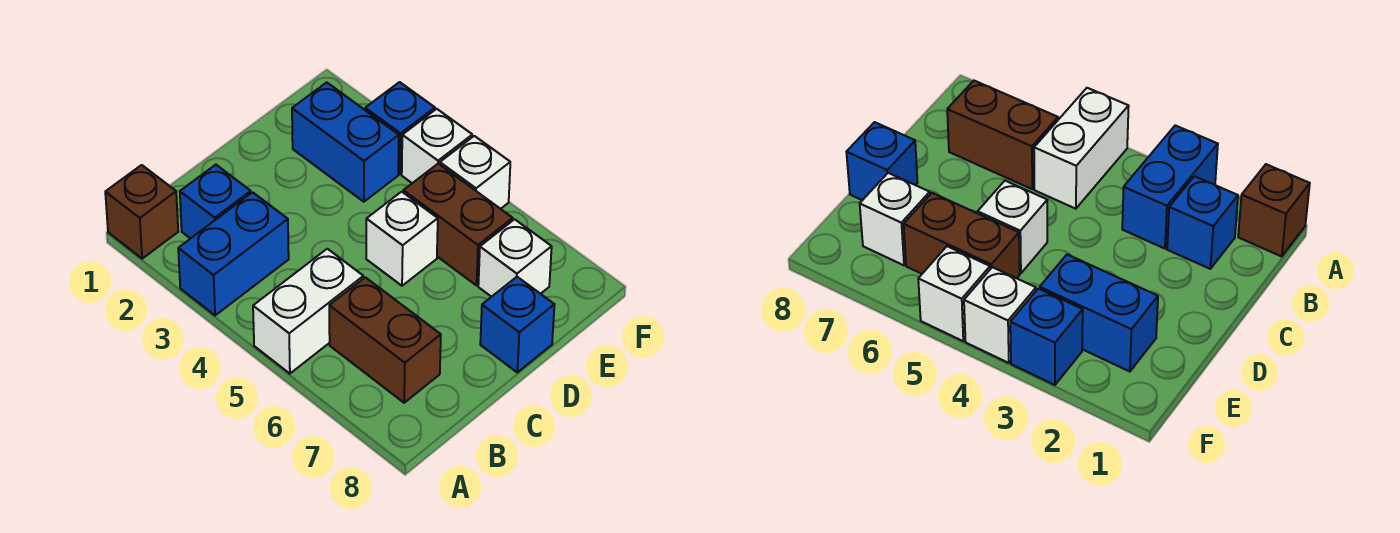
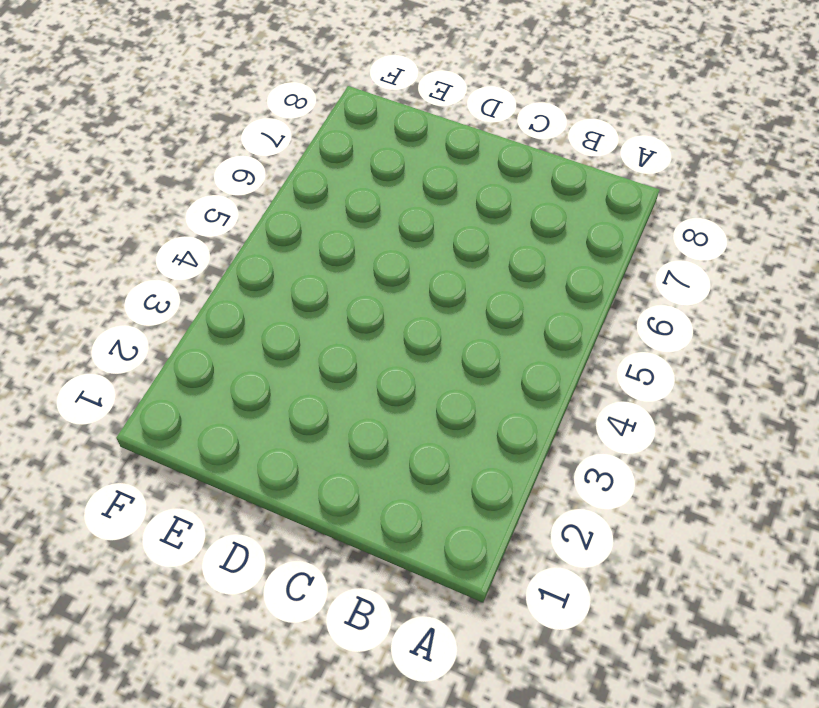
none -> brown brick A1 level 1
none -> blue brick A3:B3 level 1
none -> white brick A5:B5 level 1

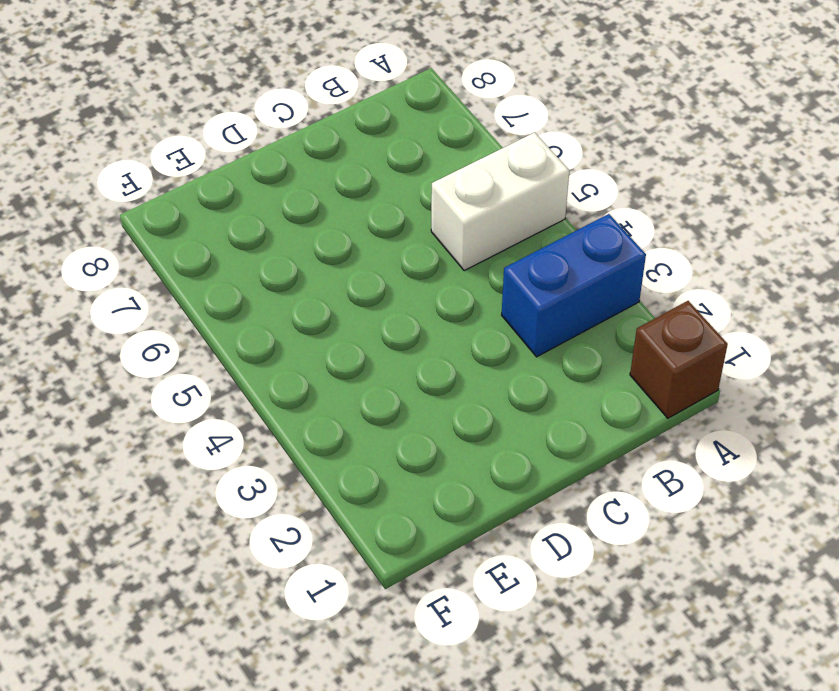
none -> blue brick B2 level 1
none -> brown brick B6:B7 level 1
none -> white brick D5 level 1

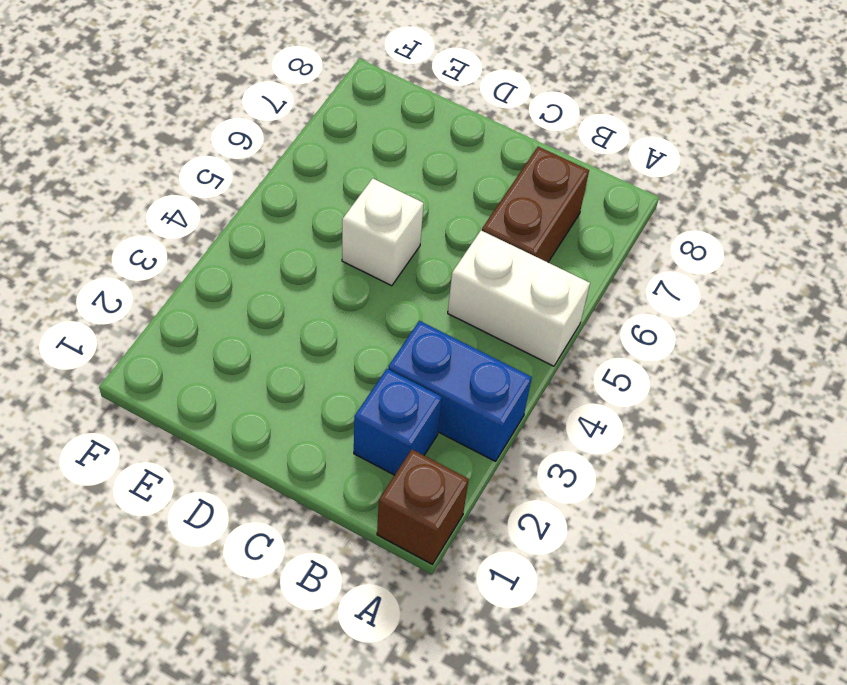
none -> blue brick D8 level 1
none -> blue brick E2:E3 level 1
none -> brown brick E5:E6 level 1

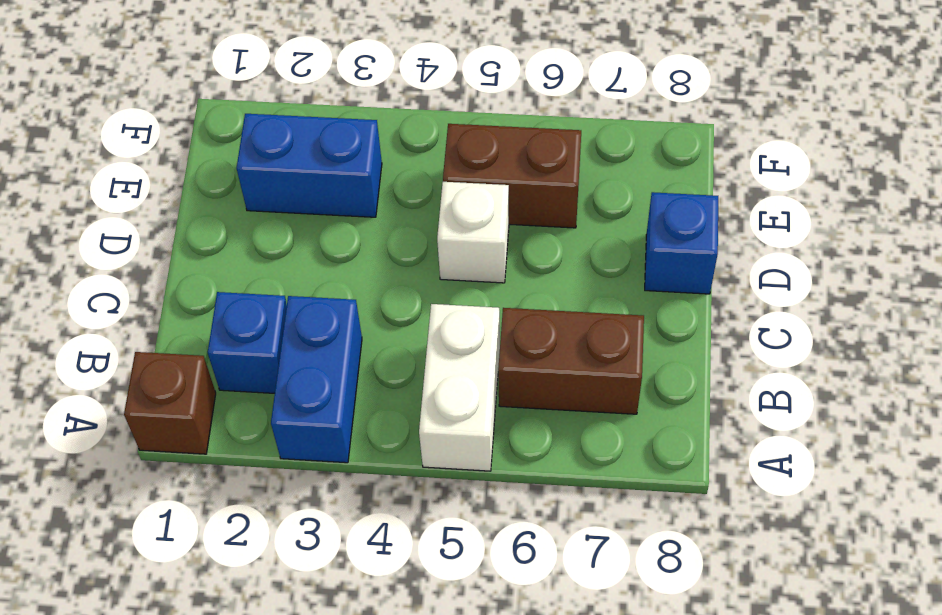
none -> white brick E7 level 1
none -> blue brick F3 level 1
none -> white brick F4 level 1

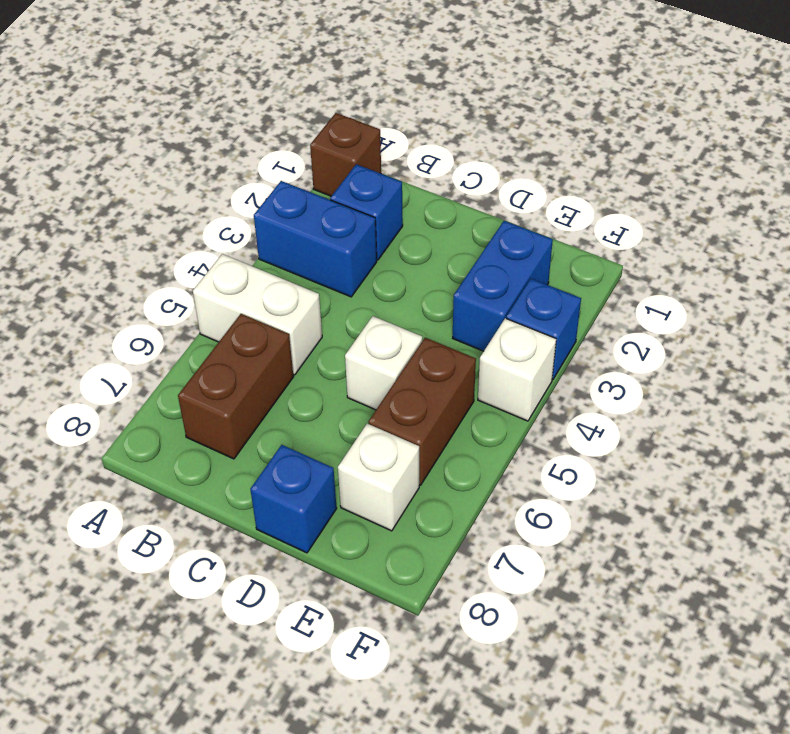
none -> white brick F5 level 1

